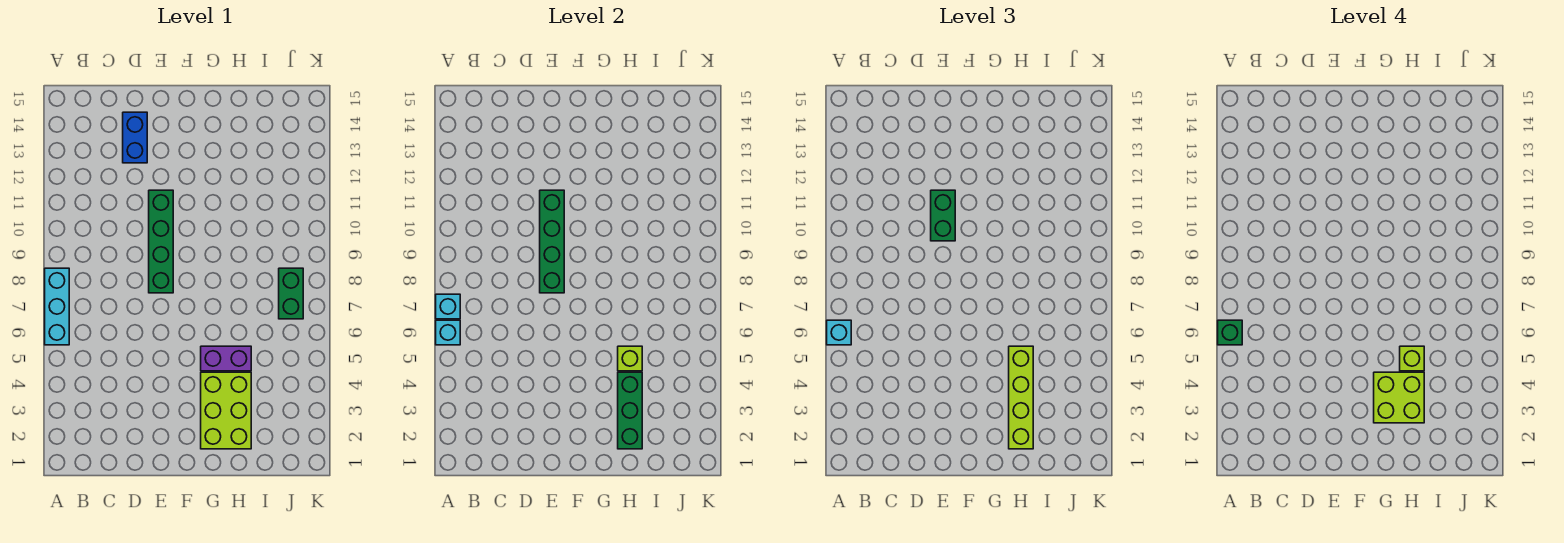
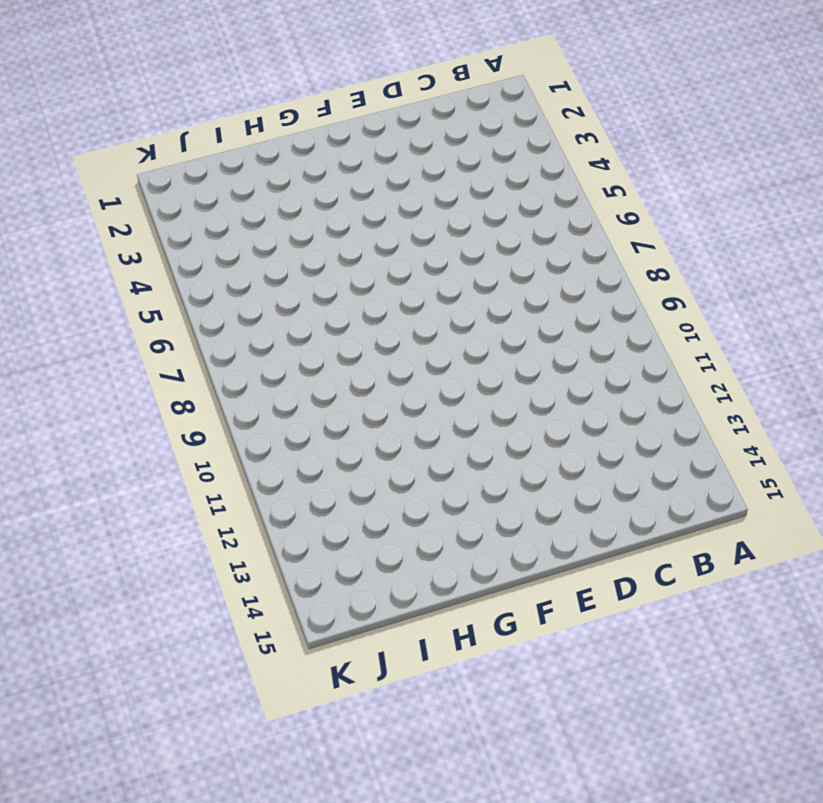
none -> cyan brick A6:A8 level 1
none -> blue brick D13:D14 level 1
none -> green brick E8:E11 level 1

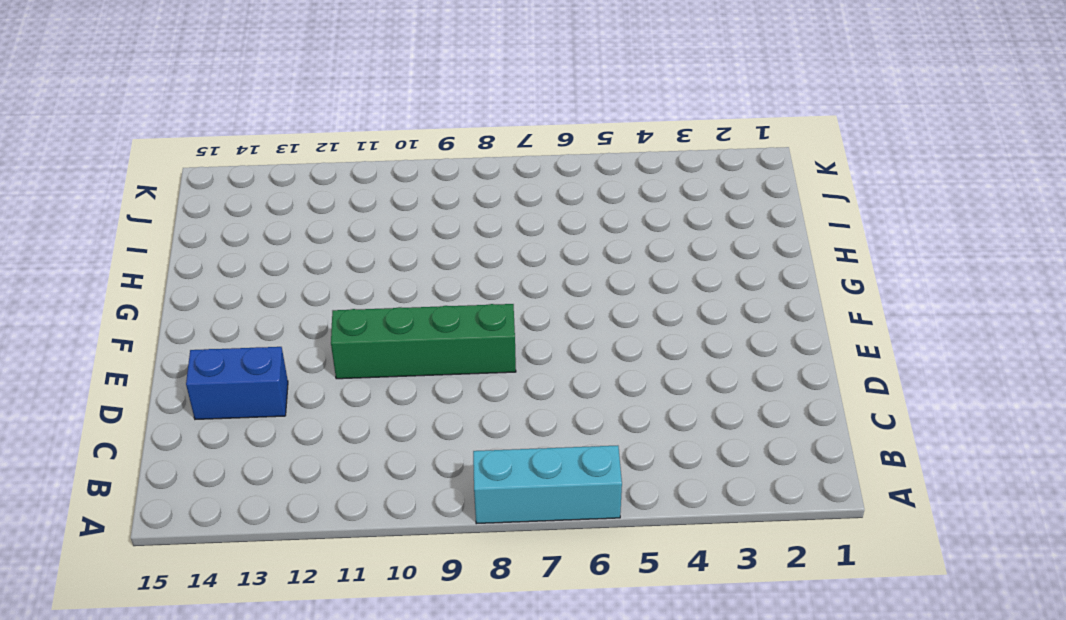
none -> lime brick G2:H4 level 1
none -> purple brick G5:H5 level 1
none -> green brick J7:J8 level 1

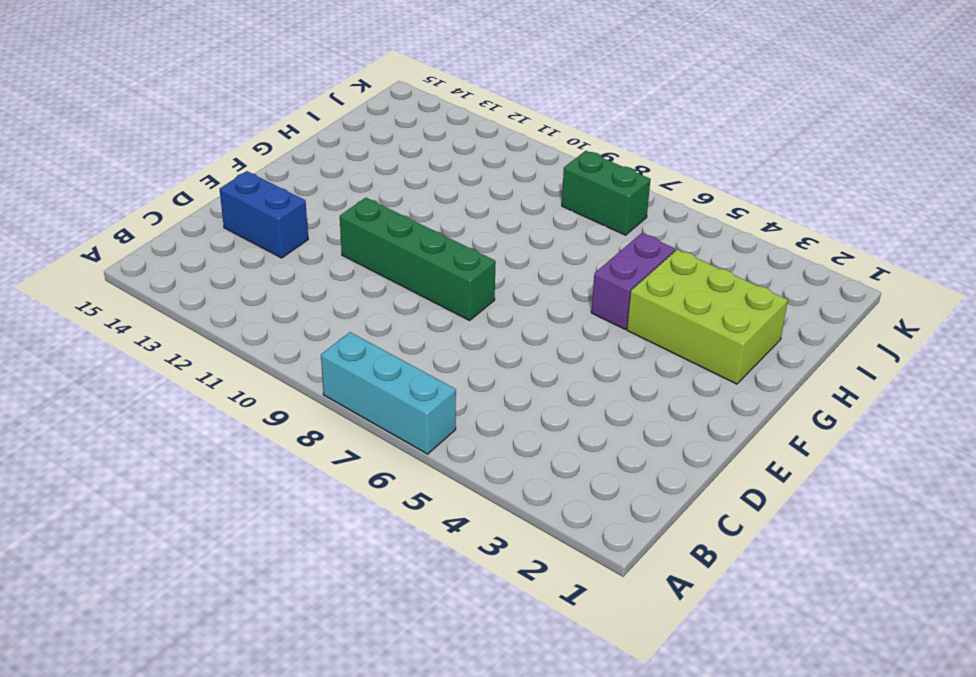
none -> cyan brick A6 level 2
none -> cyan brick A7 level 2
none -> green brick E8:E11 level 2

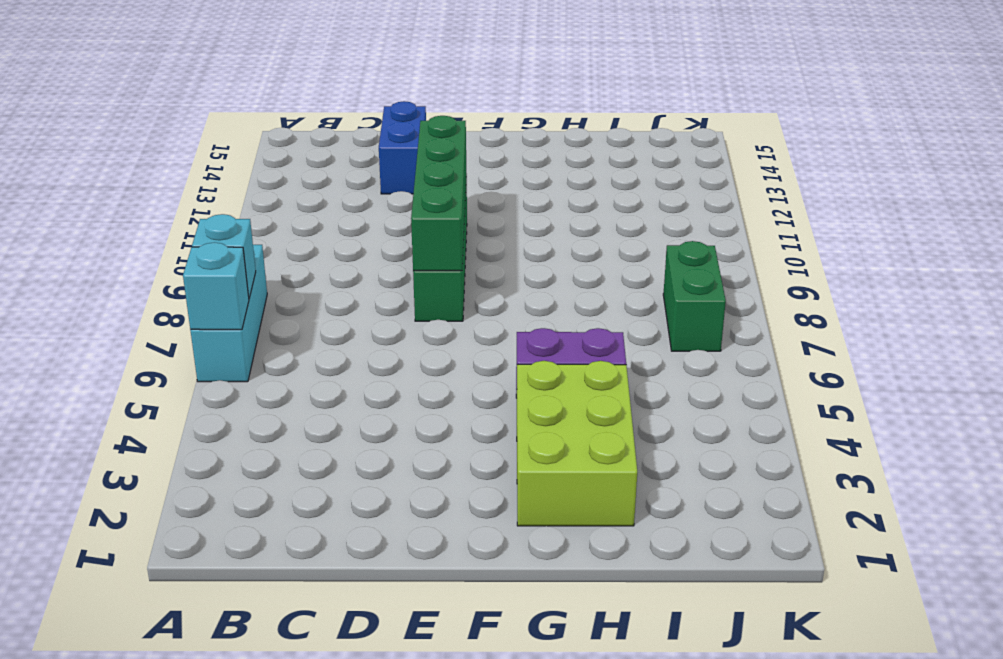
none -> green brick H2:H4 level 2
none -> lime brick H5 level 2
none -> cyan brick A6 level 3

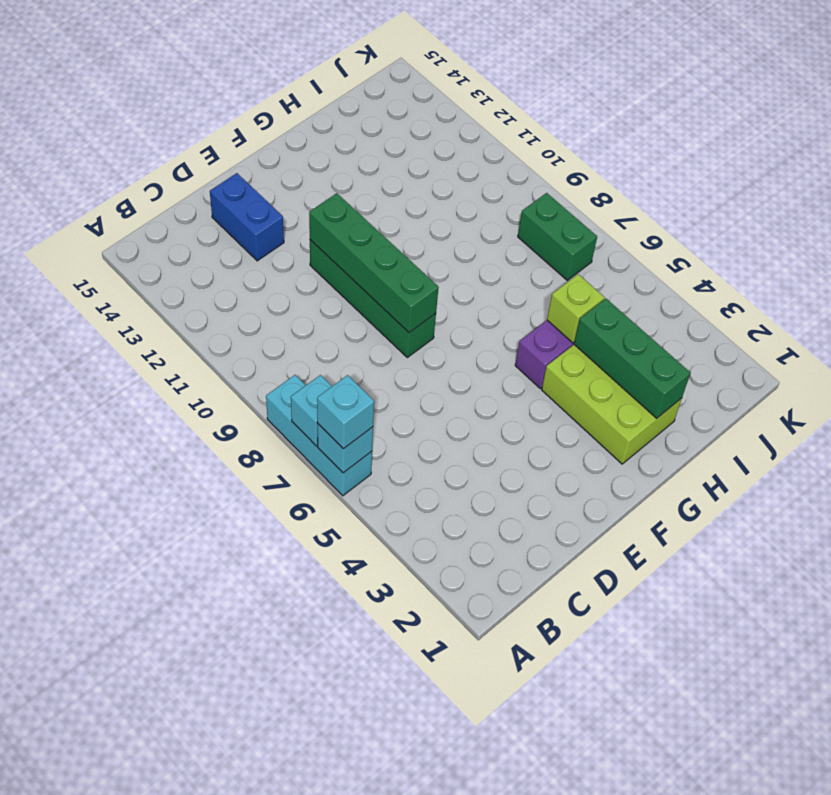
none -> green brick E10:E11 level 3
none -> lime brick H2:H5 level 3
none -> green brick A6 level 4

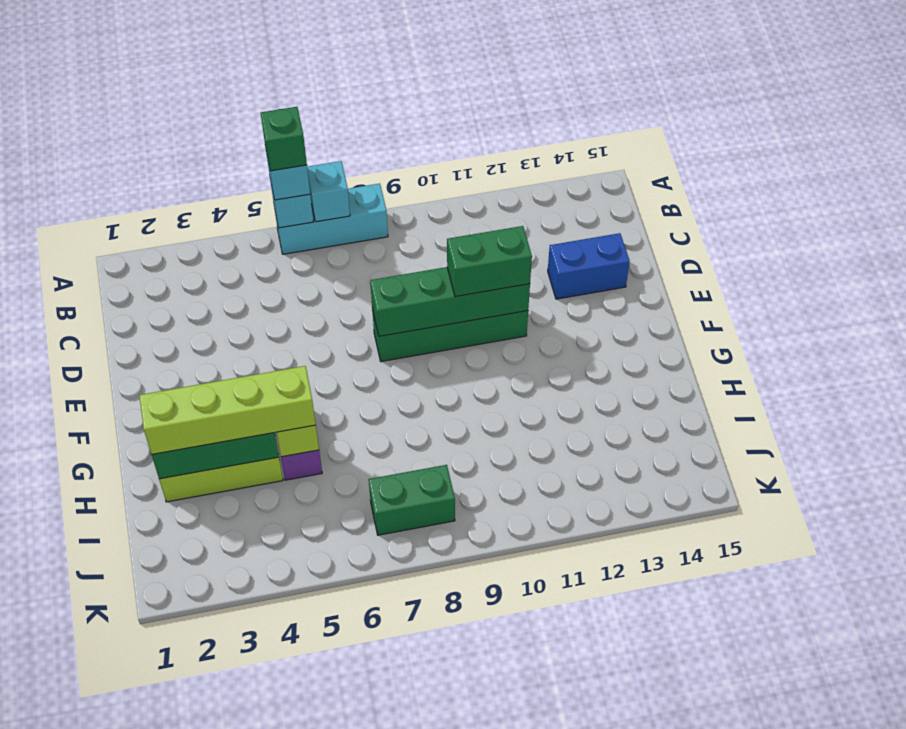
none -> lime brick G3:H4 level 4
none -> lime brick H5 level 4

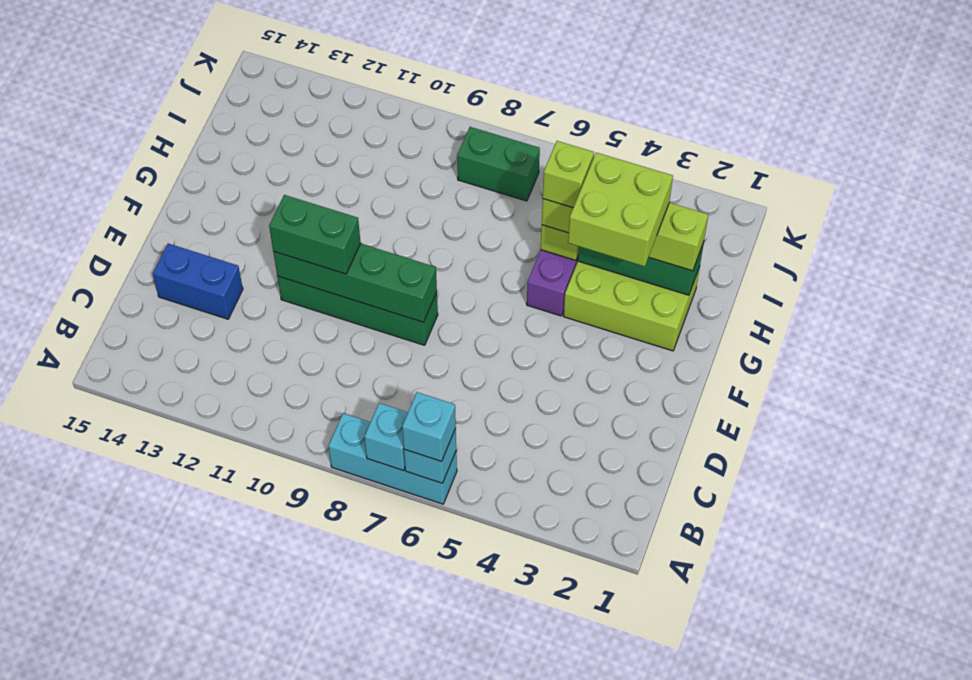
none -> green brick A6 level 4

